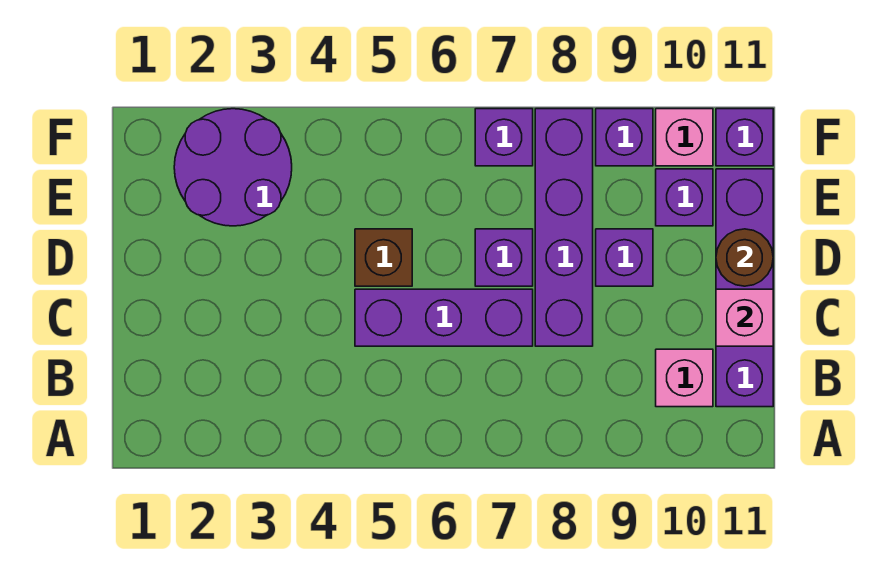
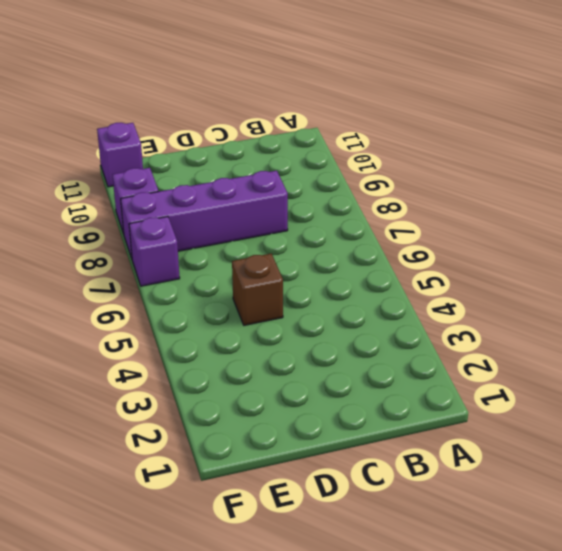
none -> pink brick B10 level 1
none -> purple brick B11:E11 level 1
none -> purple brick C5:C7 level 1

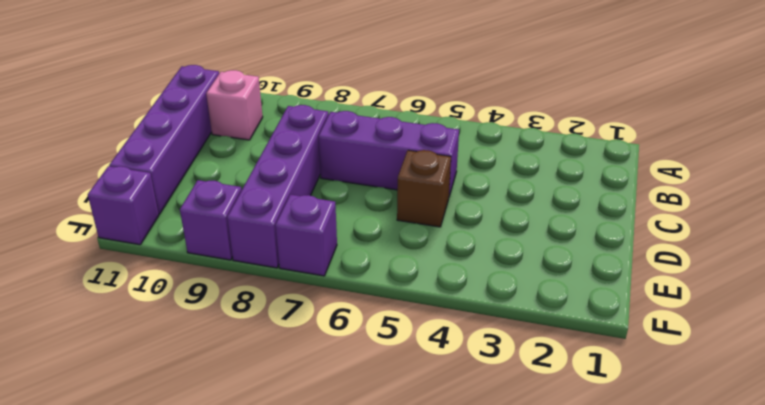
none -> purple brick D7 level 1
none -> purple brick D9 level 1
none -> purple round brick E2:F3 level 1

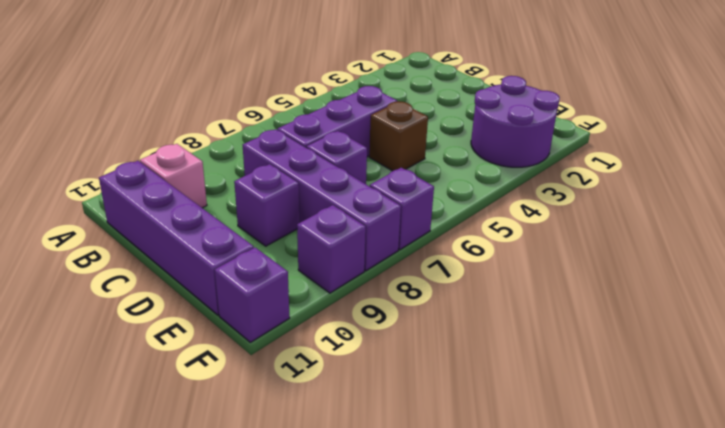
none -> purple brick E10 level 1
none -> pink brick F10 level 1
none -> pink brick C11 level 2

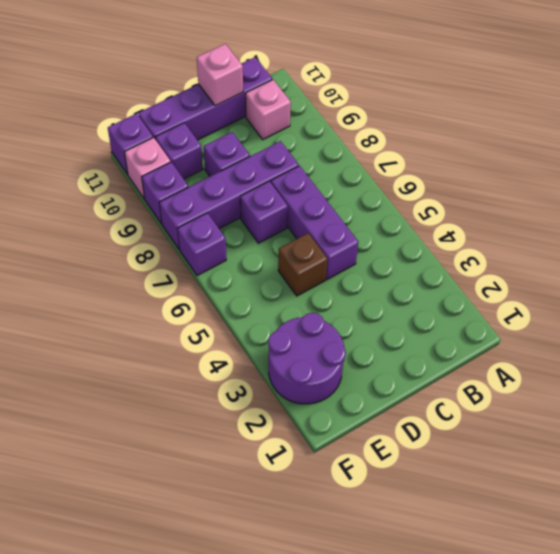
none -> brown round brick D11 level 2

